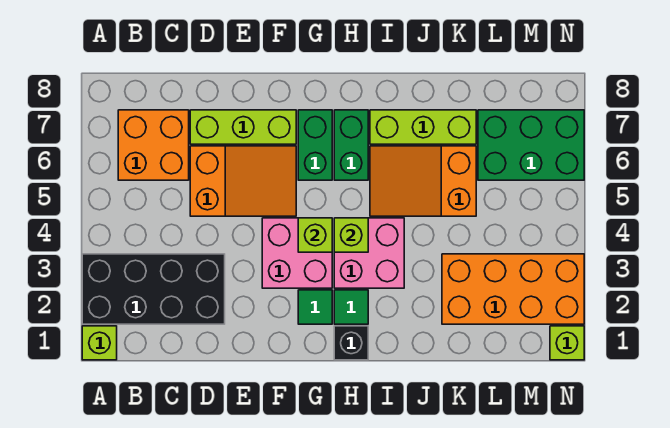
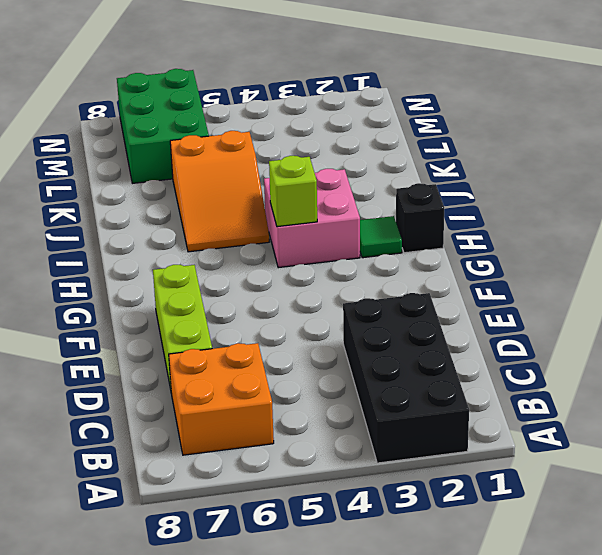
none -> lime brick A1 level 1
none -> orange slope D5:F6 level 1 top D
none -> pink brick F3:G4 level 1

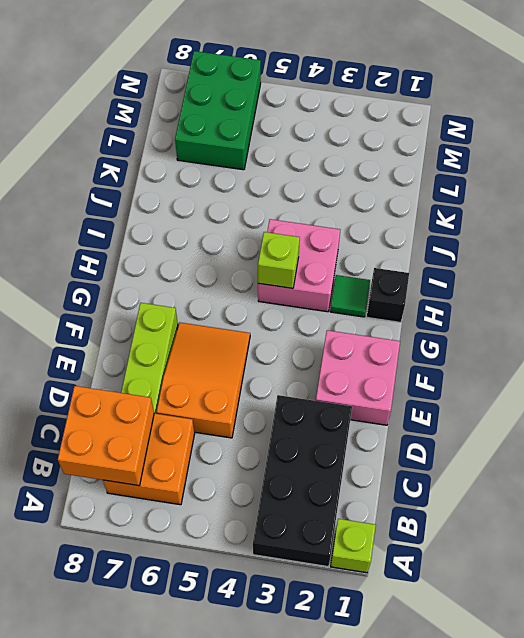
orange brick B7:C8 level 2 -> none
pink brick E1:F2 level 1 -> pink brick F3:G4 level 1
none -> green tile G2 level 1
none -> green brick G6:G7 level 1
none -> green brick H6:H7 level 1

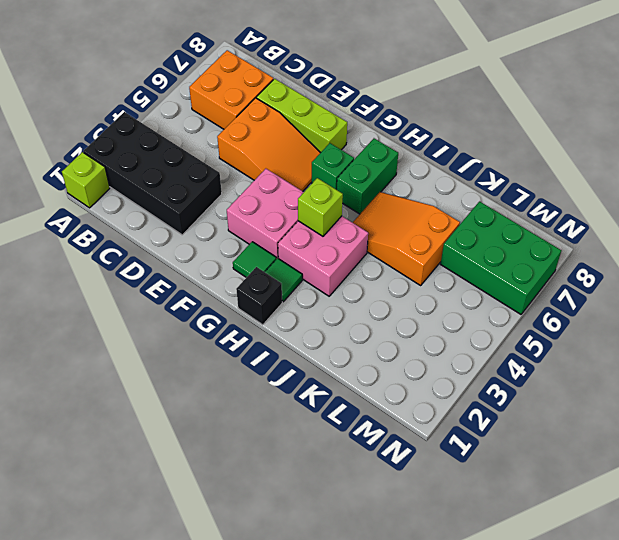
green brick G6 level 1 -> green brick G6:G7 level 1
none -> lime brick I7:K7 level 1
none -> orange brick K2:N3 level 1
none -> lime brick N1 level 1

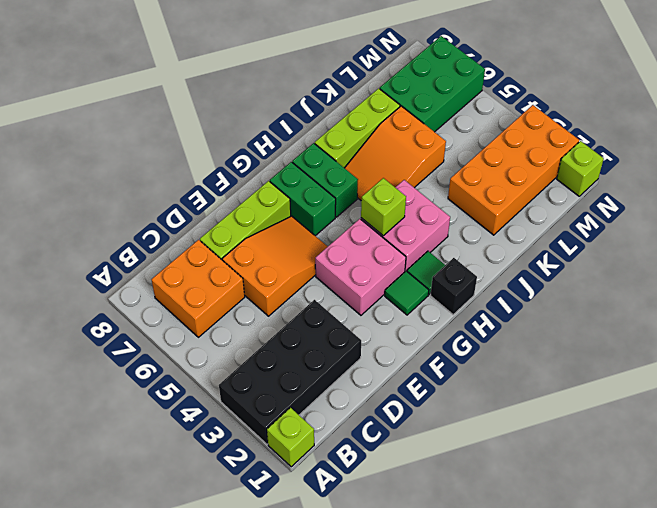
none -> lime brick G4 level 2

